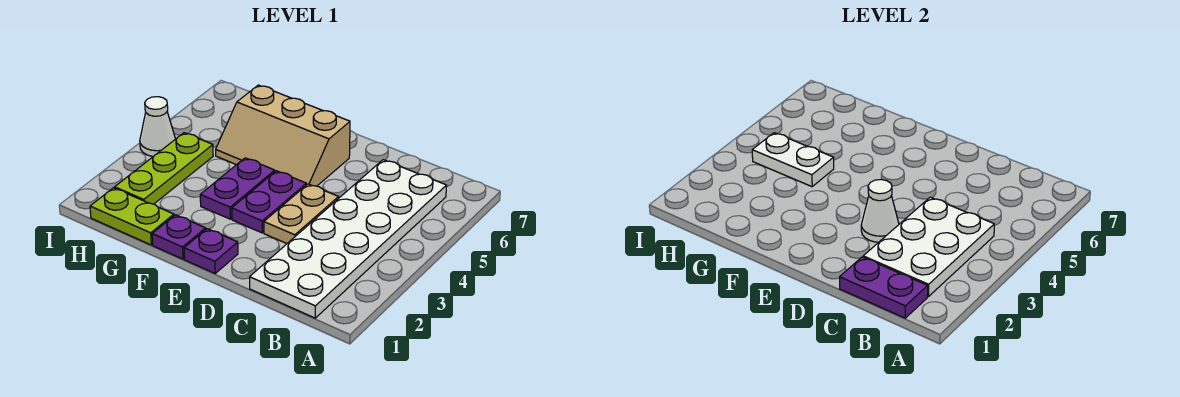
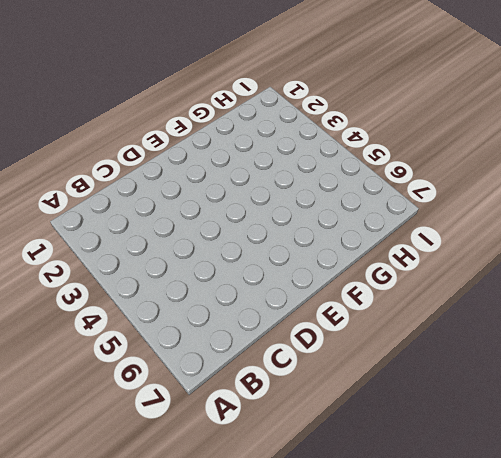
none -> white plate B1:C6 level 1
none -> tan plate D3:D4 level 1
none -> purple plate E1 level 1

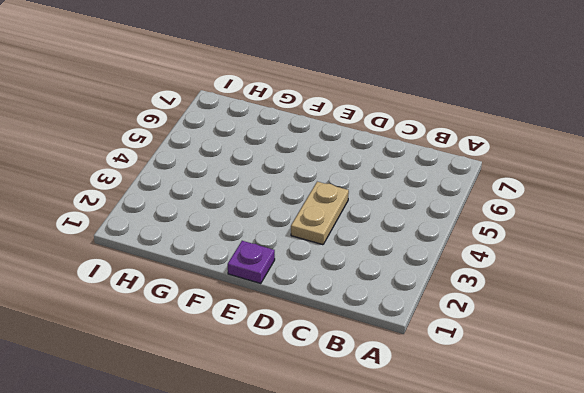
none -> white plate B1:C6 level 1
none -> purple plate E3:E4 level 1
none -> tan slope E5:G6 level 1 top 6

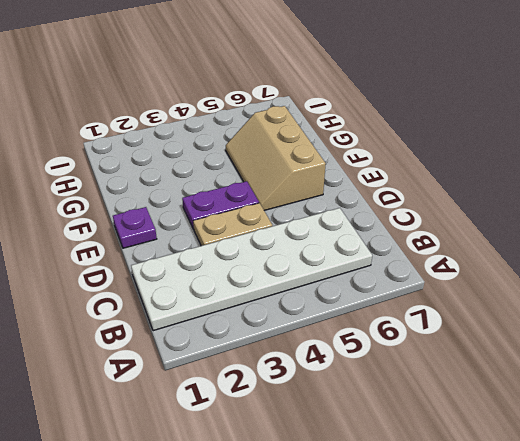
none -> purple plate F1 level 1
none -> purple plate F3:F4 level 1
none -> lime plate G1:H1 level 1

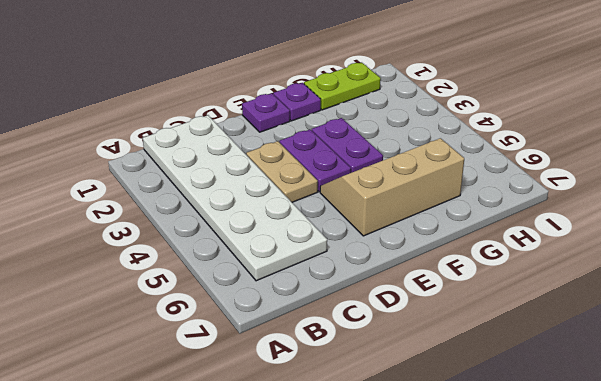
none -> lime plate H2:H4 level 1
none -> white cone I4 level 1
none -> purple plate B1:C1 level 2

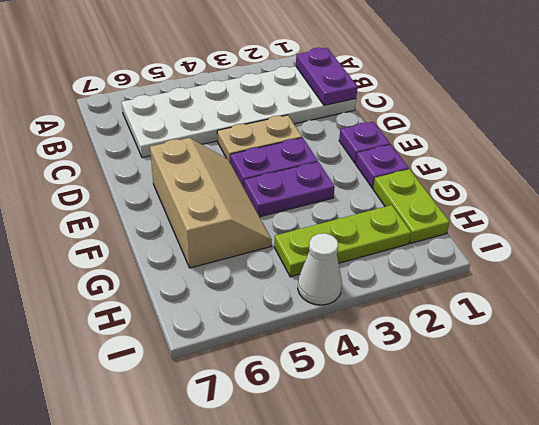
none -> white plate B2:C4 level 2
none -> white cone D3 level 2
none -> white plate G4:H4 level 2

